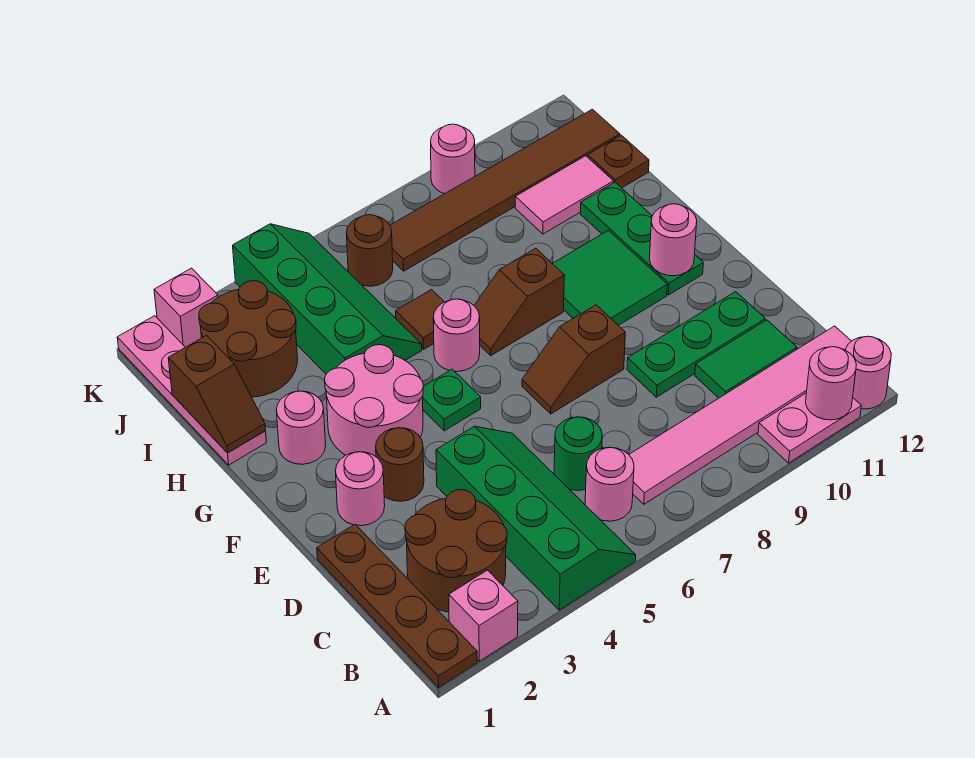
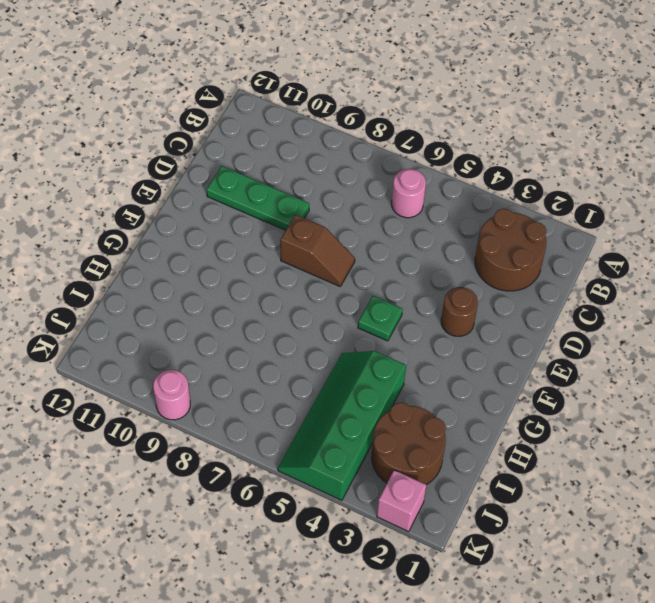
none -> brown plate A1:D1 level 1
none -> pink brick A2 level 1
none -> green slope A4:D5 level 1 top 4
none -> pink plate A10:A11 level 1

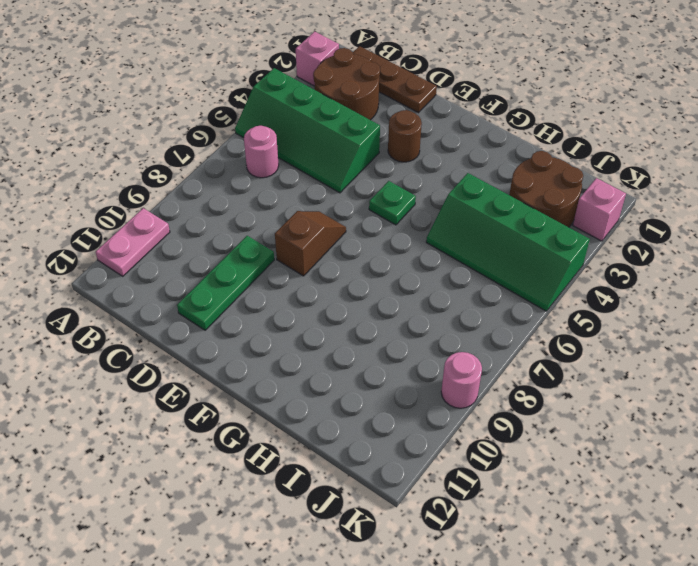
brown plate B1:D1 level 1 -> brown plate A1:D1 level 1
none -> pink round brick A12 level 1
none -> pink tile B7:B12 level 1
none -> green round brick C6 level 1
none -> green tile C10:C11 level 1

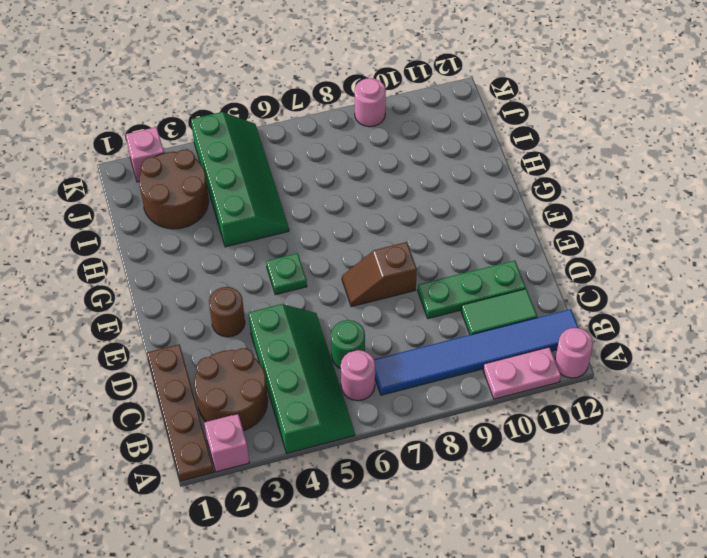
blue tile B7:B12 level 1 -> pink tile B7:B12 level 1
none -> pink round brick E2 level 1
none -> pink round brick F3:G4 level 1
none -> green tile F9:G10 level 1
none -> green plate F11:H11 level 1

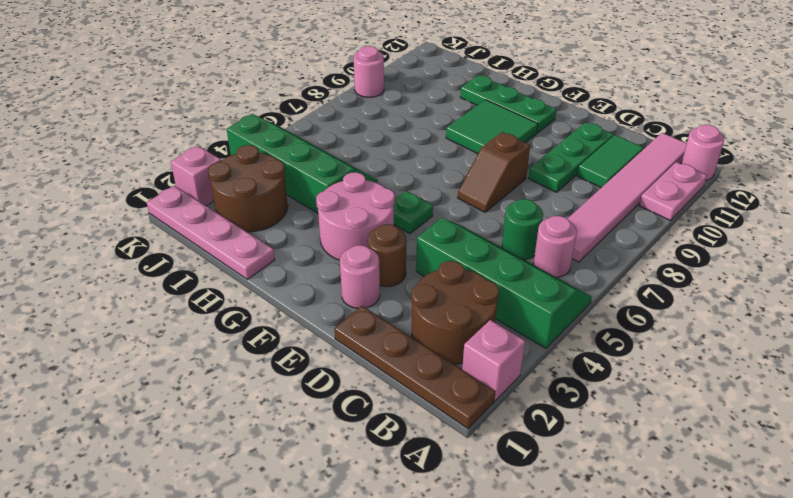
none -> pink round brick G2 level 1
none -> pink round brick G6 level 1
none -> brown slope G7:G8 level 1 top 8
none -> brown tile H6 level 1

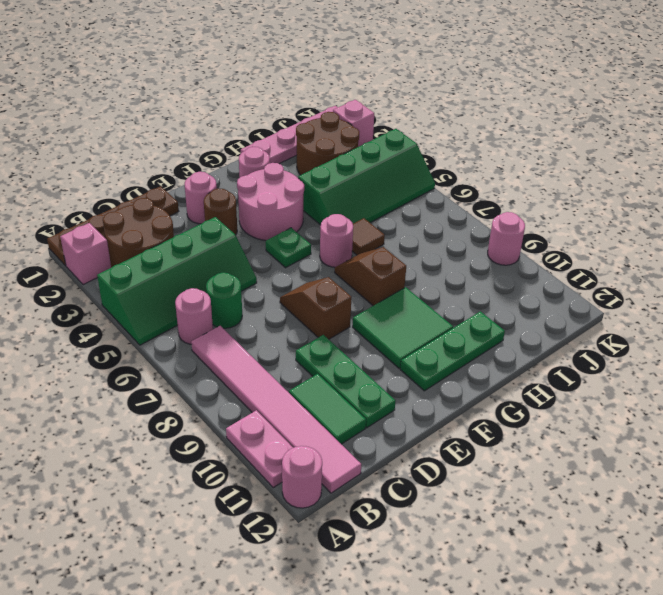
none -> pink tile I10:I11 level 1
none -> brown plate I12 level 1
none -> brown round brick J6 level 1
none -> brown tile J7:J12 level 1

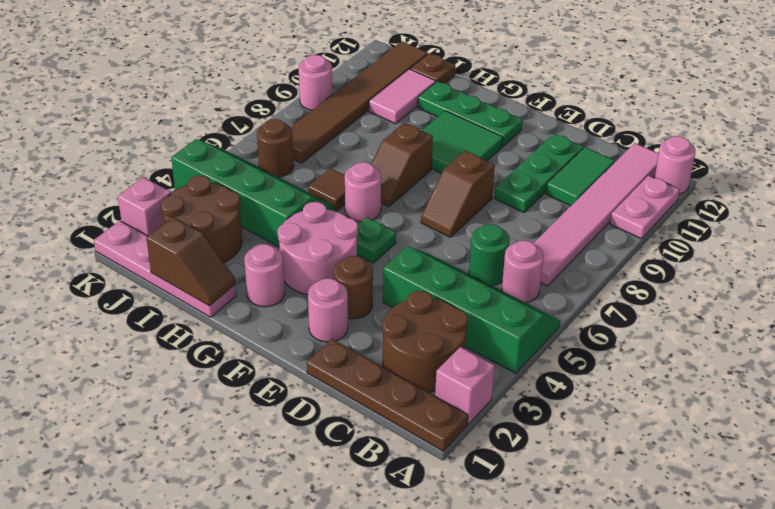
none -> pink round brick A11 level 2
none -> pink round brick F11 level 2

